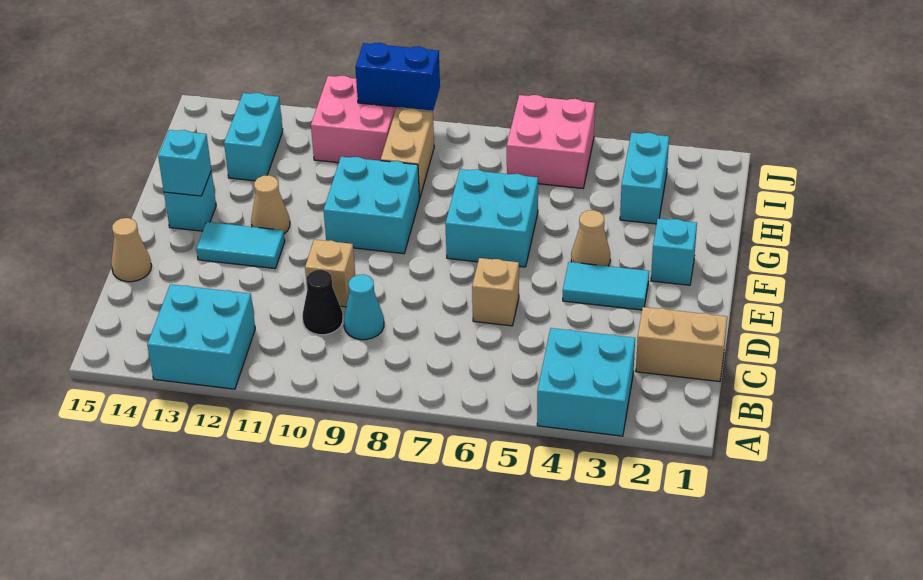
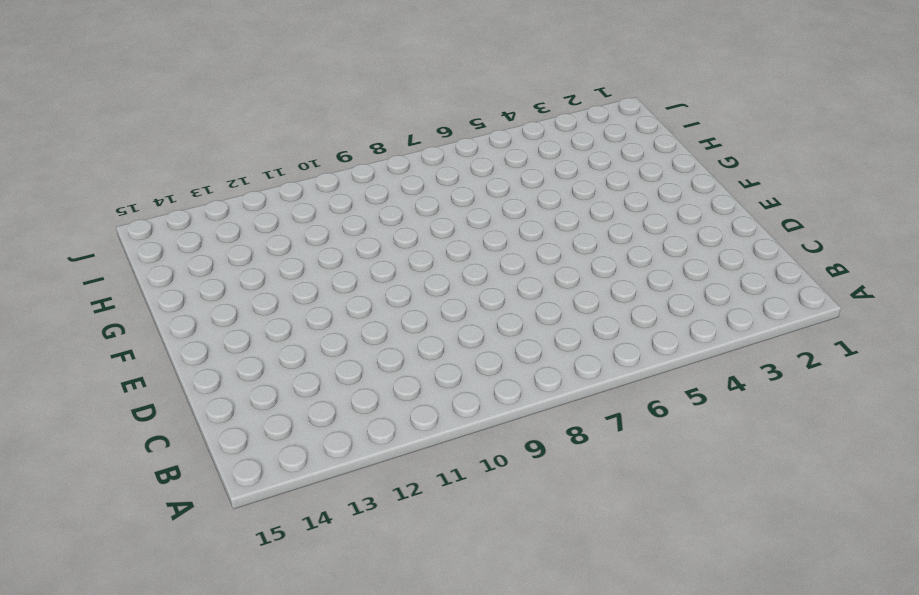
none -> cyan brick A3:B4 level 1
none -> cyan brick A12:B13 level 1
none -> tan brick C1:C2 level 1

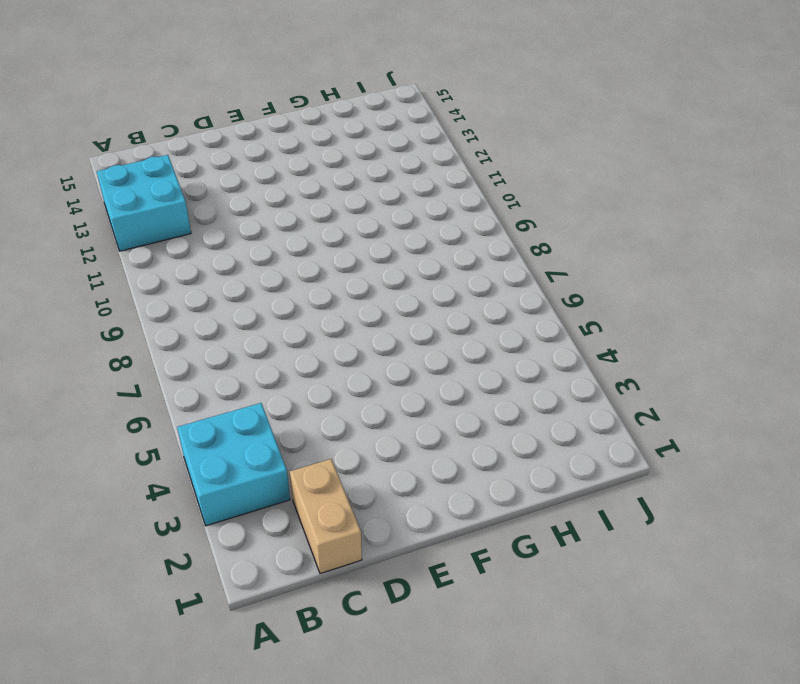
none -> cyan cone C9 level 1
none -> black cone C10 level 1
none -> tan brick D6 level 1

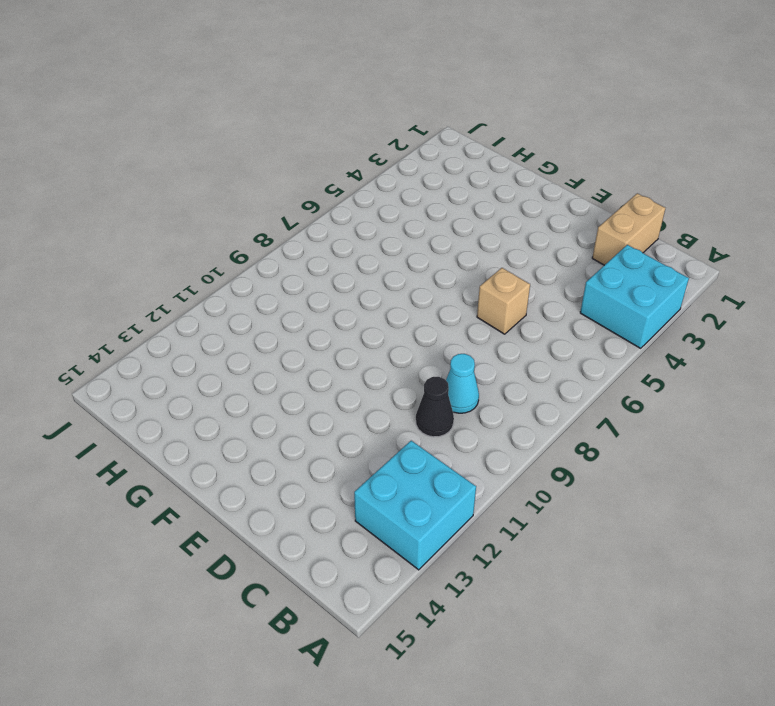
none -> tan brick D10 level 1
none -> tan cone D15 level 1
none -> cyan tile E3:E4 level 1

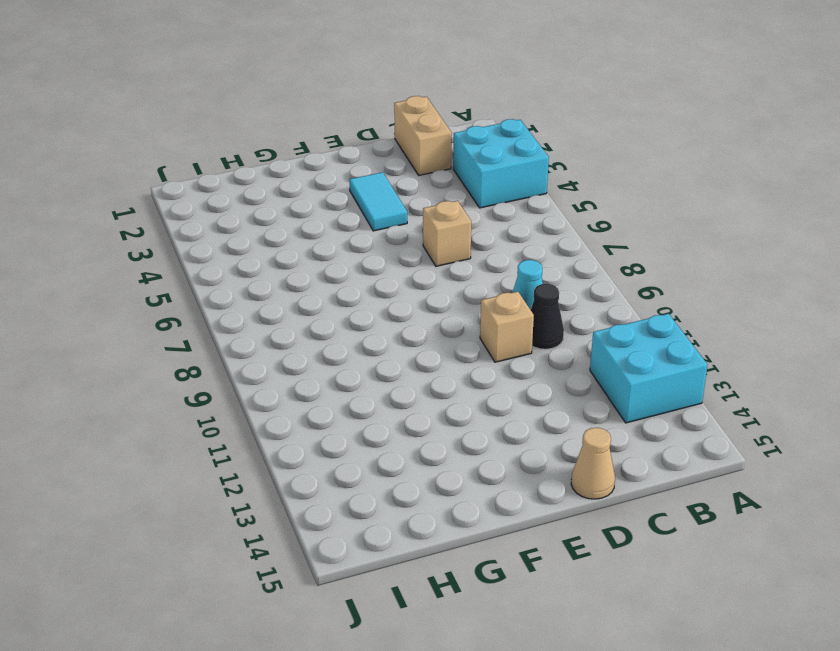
none -> cyan tile E12:E13 level 1
none -> cyan brick F2 level 1
none -> tan cone F4 level 1

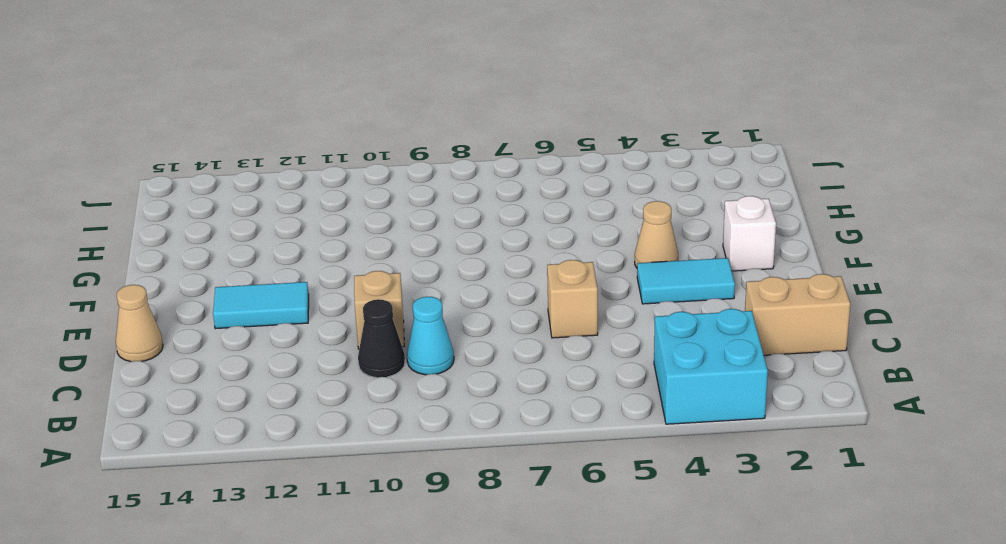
white brick F2 level 1 -> cyan brick F2 level 1
none -> cyan brick A12:B13 level 1
none -> cyan brick F6:G7 level 1
none -> cyan brick F9:G10 level 1

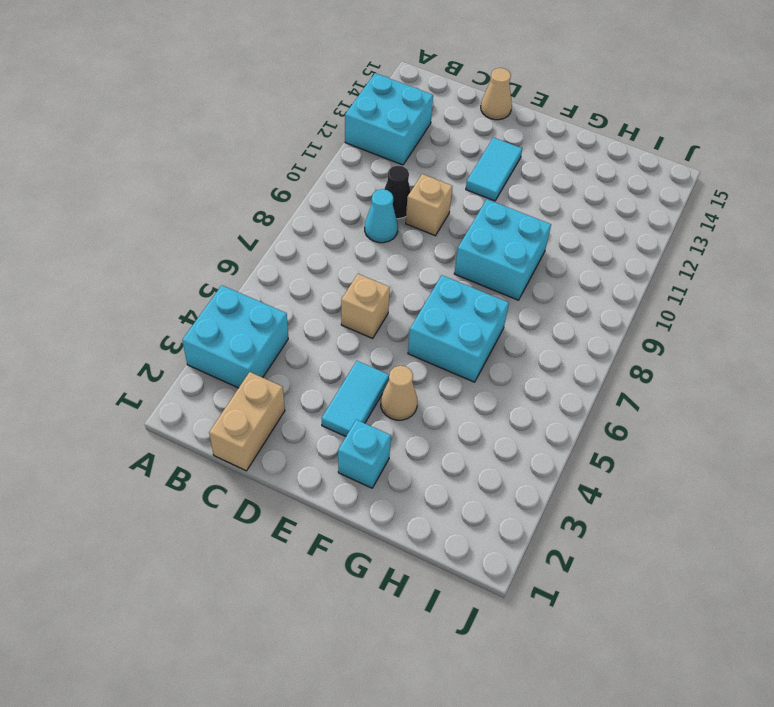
none -> tan cone F12 level 1
none -> cyan brick F14 level 1
none -> cyan brick H3:I3 level 1

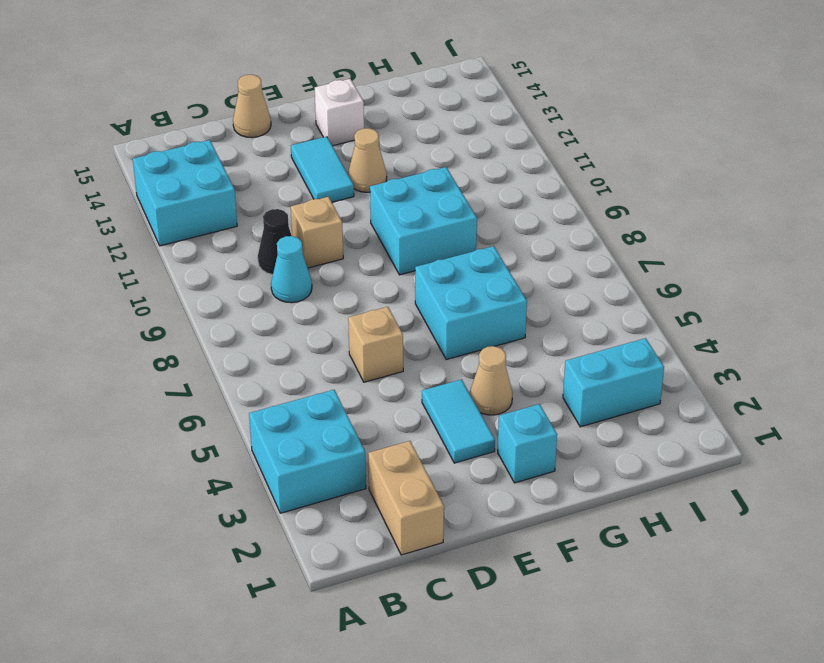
white brick F14 level 1 -> cyan brick F14 level 1
none -> tan brick H9:I9 level 1
none -> cyan brick H13:I13 level 1
none -> pink brick I5:J6 level 1

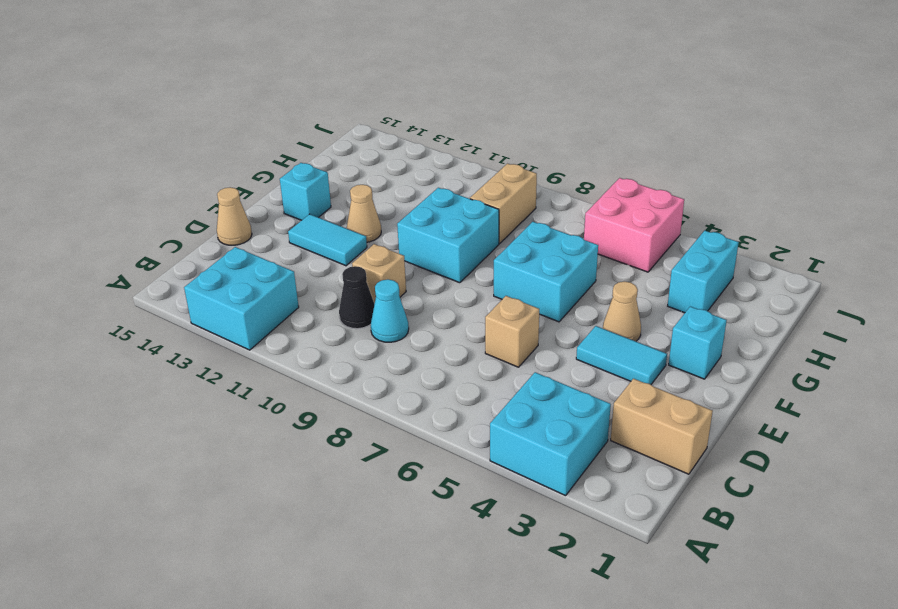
none -> cyan brick H13:I13 level 1
none -> pink brick I10:J11 level 1
none -> cyan brick F14 level 2

